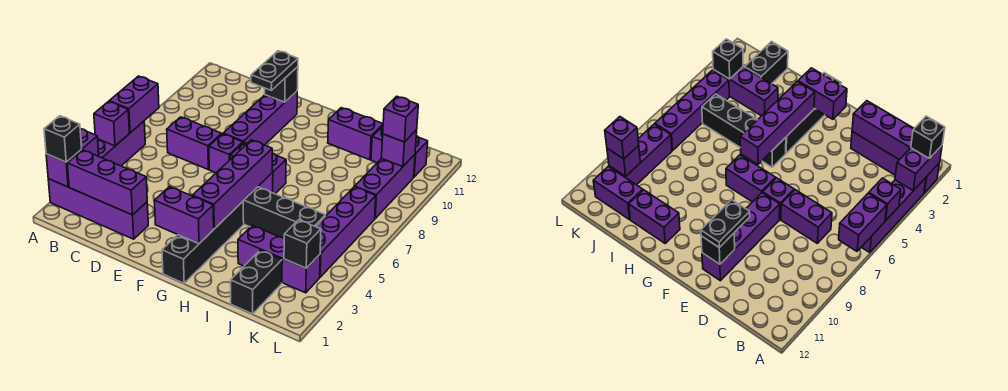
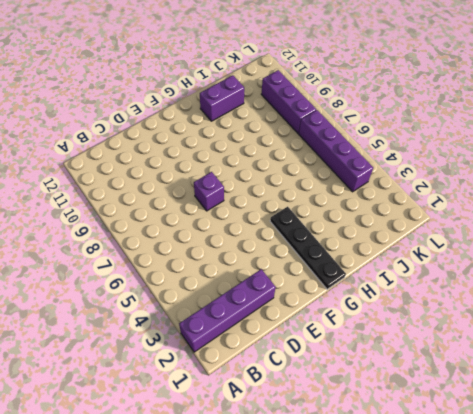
black plate G1:G4 level 1 -> black brick G1:G4 level 1
none -> purple brick A3:A6 level 1
none -> purple brick C7:D7 level 1
none -> purple brick E8:E11 level 1

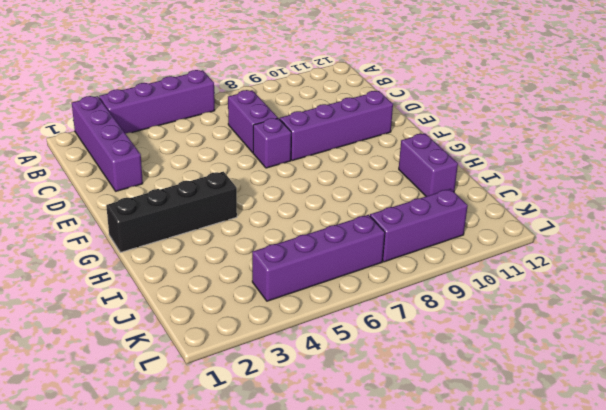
none -> purple brick F7:G7 level 1
none -> black brick G5:J5 level 1
none -> purple brick I3:K3 level 1

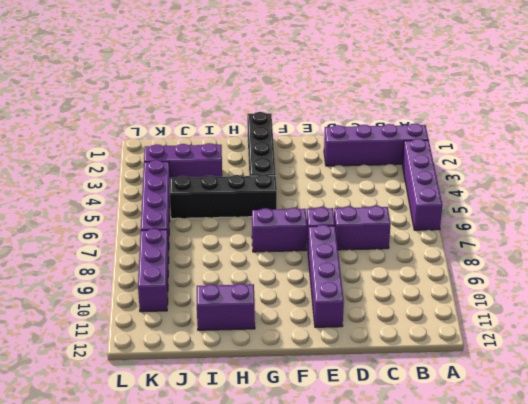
none -> black brick J1:J2 level 1
none -> purple brick J11:K11 level 1
none -> purple brick A2:A3 level 2

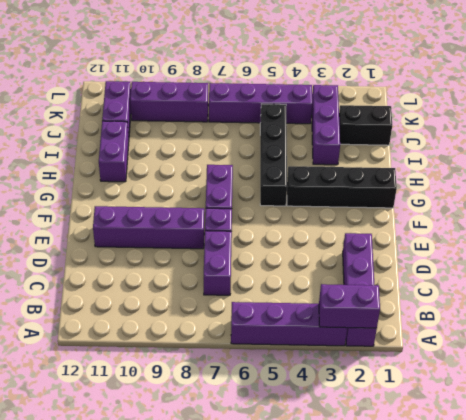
none -> purple brick A5 level 2
none -> purple brick A6:A7 level 2
none -> purple brick B2:D2 level 2

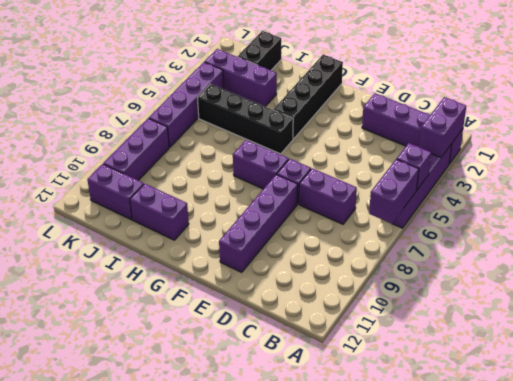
none -> purple brick B2:D2 level 2
none -> black brick E11 level 2
none -> purple brick F2:G2 level 2

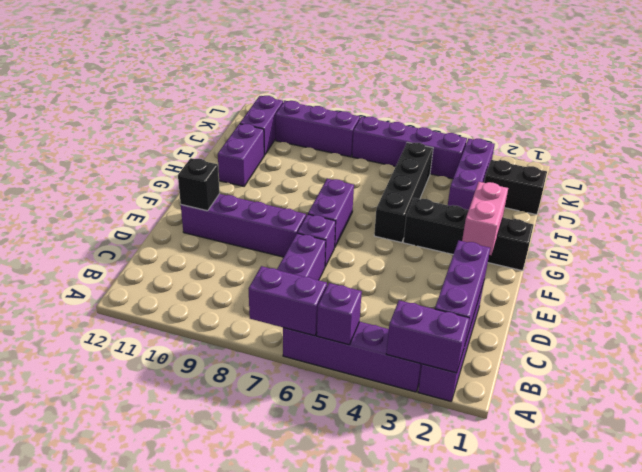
pink brick F2:G2 level 2 -> purple brick F2:G2 level 2
none -> purple brick G3:G6 level 2
none -> black brick K3 level 2
none -> purple brick K10 level 2

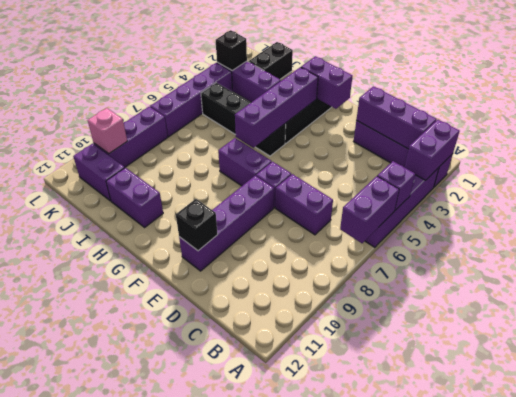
pink brick K10 level 2 -> purple brick K10 level 2
none -> black brick A2 level 3
none -> black plate E10:E11 level 3
none -> purple brick K10 level 3

